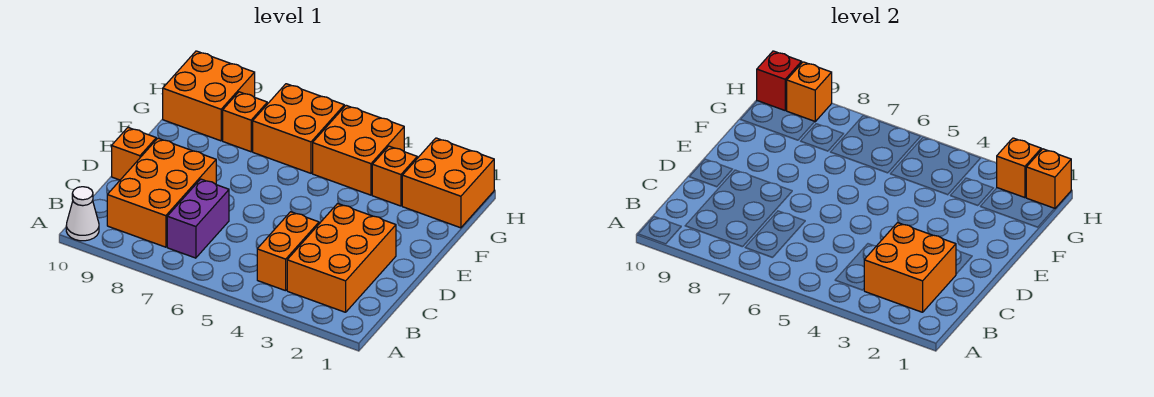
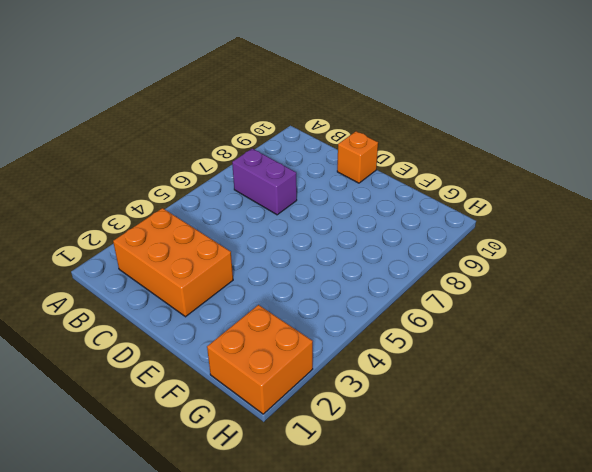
none -> white cone A10 level 1
none -> orange brick B4:C4 level 1
none -> orange brick B8:D9 level 1

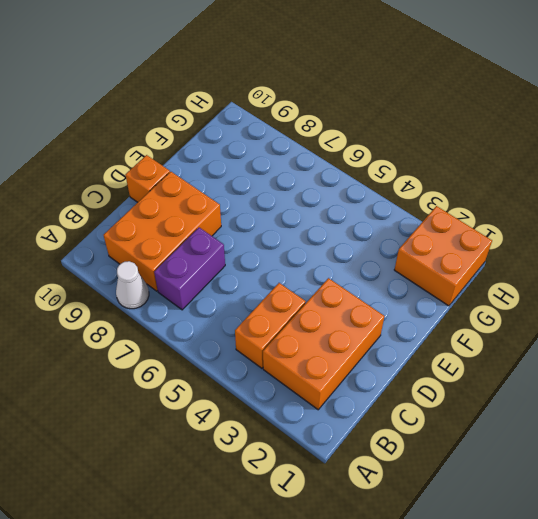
white cone A8 level 1 -> white cone A10 level 1
none -> orange brick G3 level 1
none -> orange brick G4:H5 level 1
none -> orange brick G6:H7 level 1

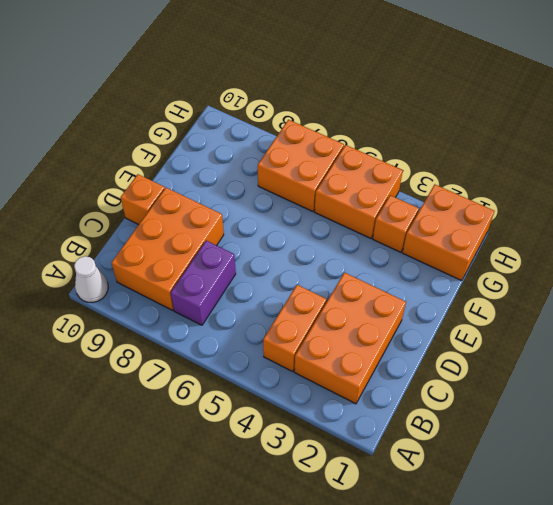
none -> orange brick G8 level 1
none -> orange brick G9:H10 level 1
none -> orange brick B2:C3 level 2

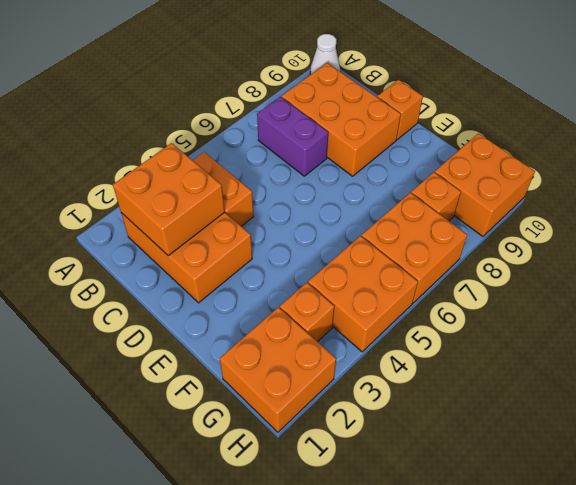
none -> orange brick H1 level 2
none -> orange brick H2 level 2
none -> orange brick H9 level 2

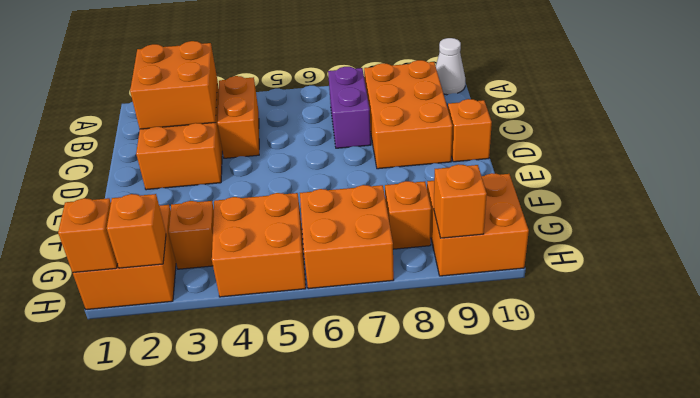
none -> red brick H10 level 2

